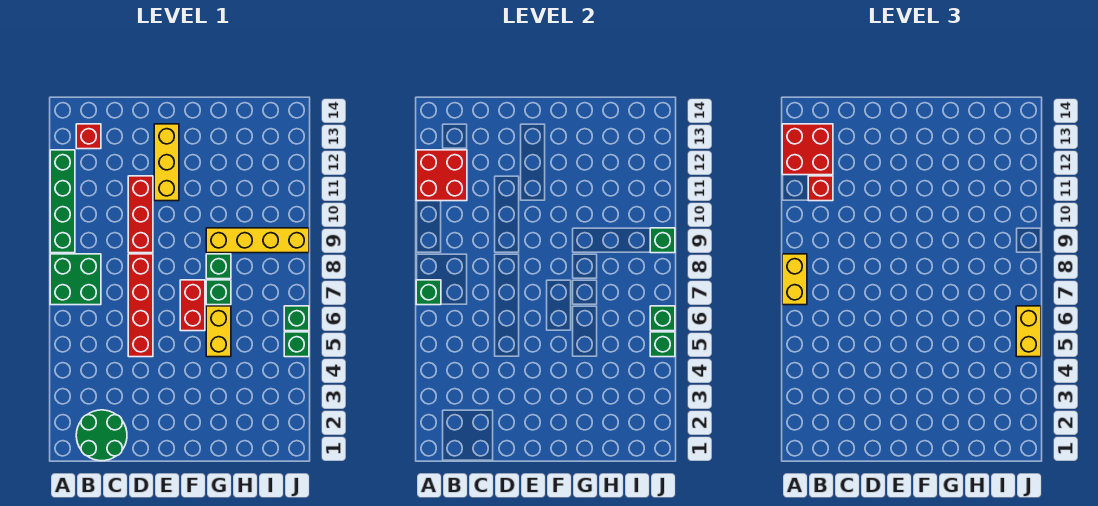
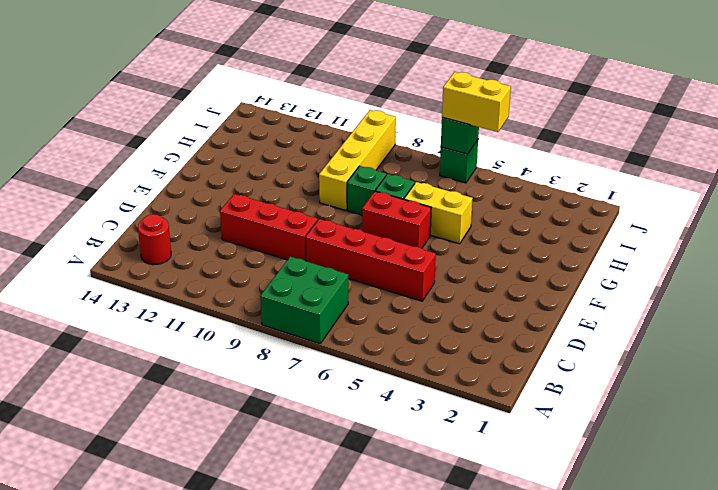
red round brick B13 level 1 -> red brick B13 level 1
none -> green brick A9:A12 level 1
none -> green round brick B1:C2 level 1
none -> yellow brick E11:E13 level 1

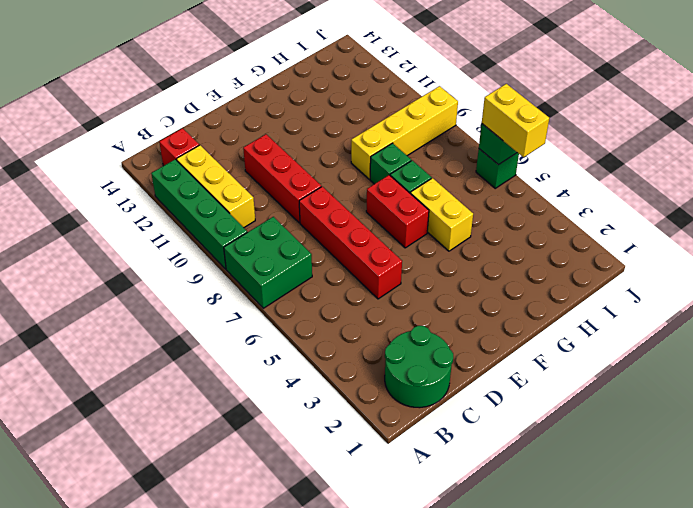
yellow brick B10:B12 level 1 -> yellow brick E11:E13 level 1
none -> green brick J5 level 1
none -> green brick A7 level 2
none -> red brick A11:B12 level 2

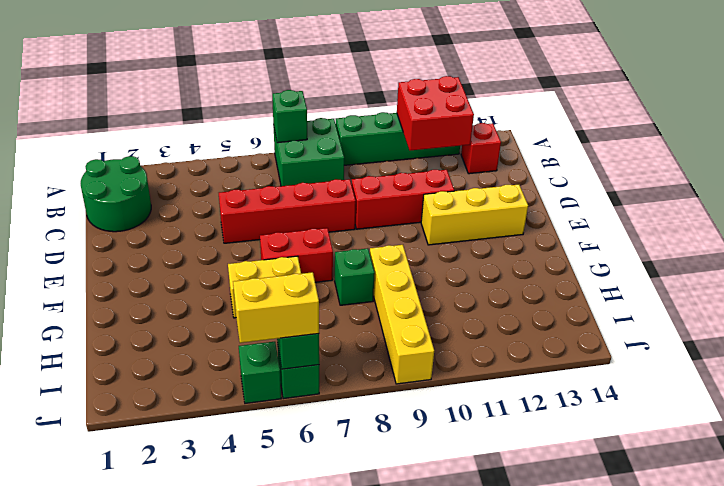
none -> green brick G7 level 1
none -> green brick J5 level 2
none -> green brick J9 level 2

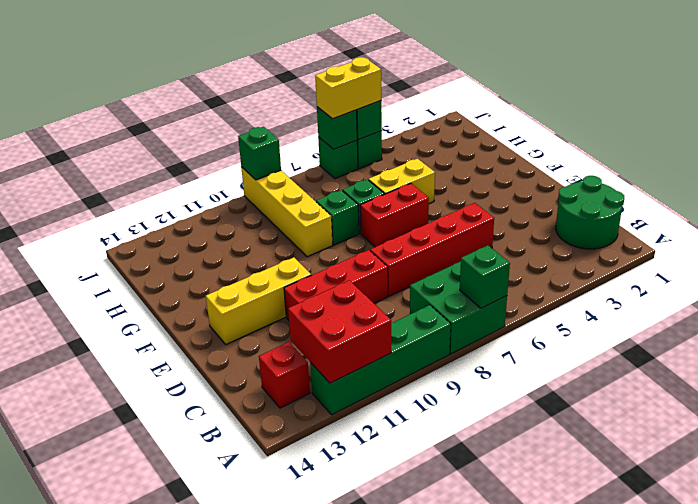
none -> yellow brick A7:A8 level 3
none -> red brick A12:B13 level 3
none -> red brick B11 level 3

